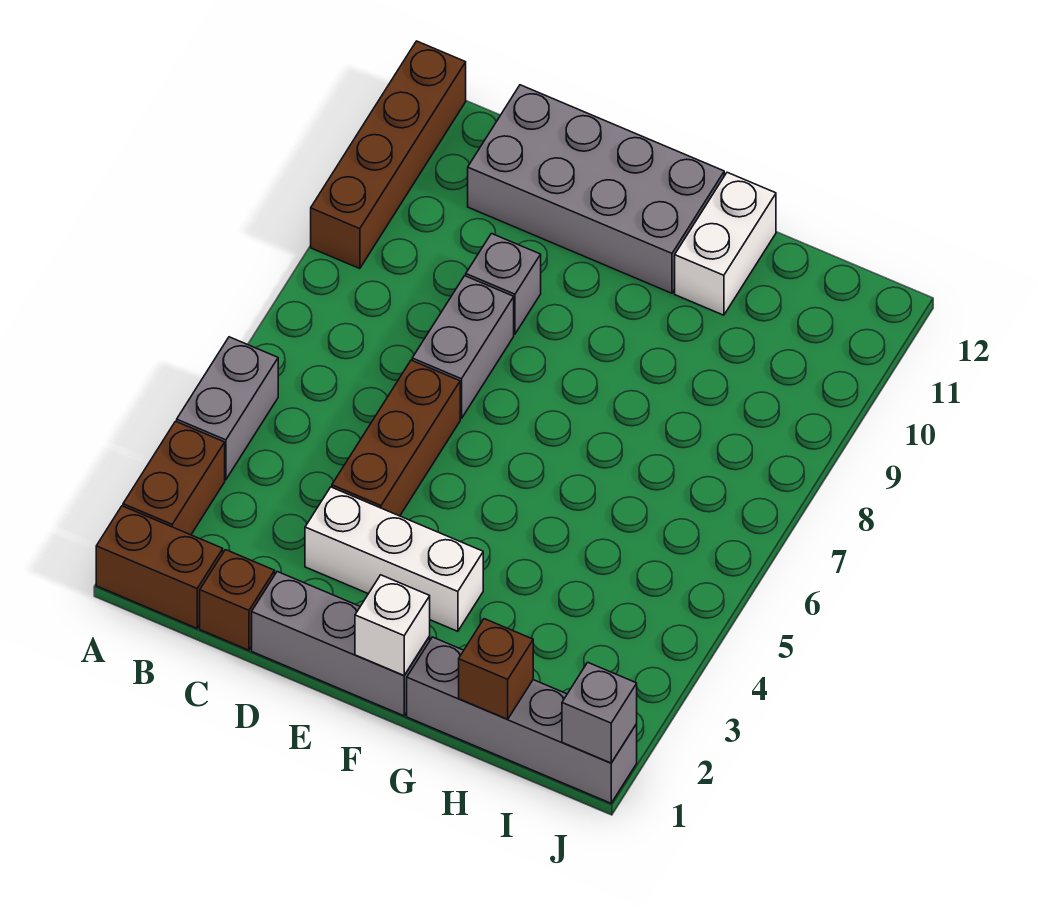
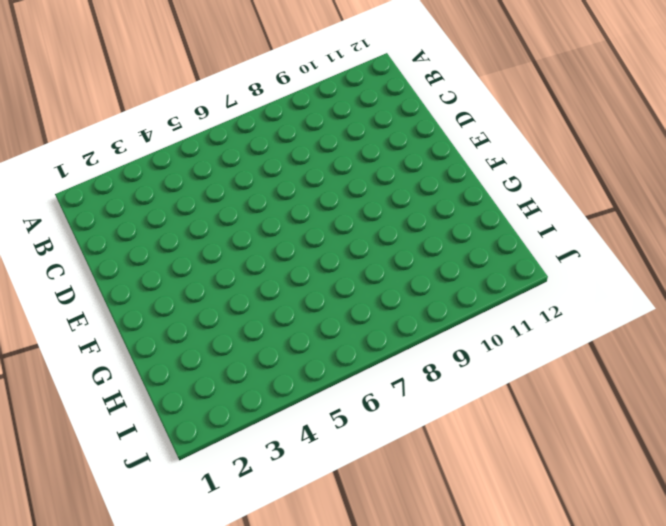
none -> brown brick A1:B1 level 1
none -> brown brick A2:A3 level 1
none -> grey brick A4:A5 level 1

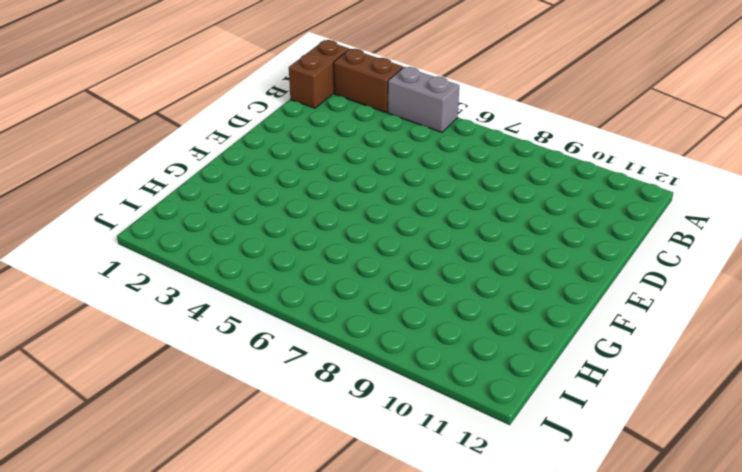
none -> brown brick A9:A12 level 1
none -> brown brick C1 level 1
none -> grey brick C11:F12 level 1

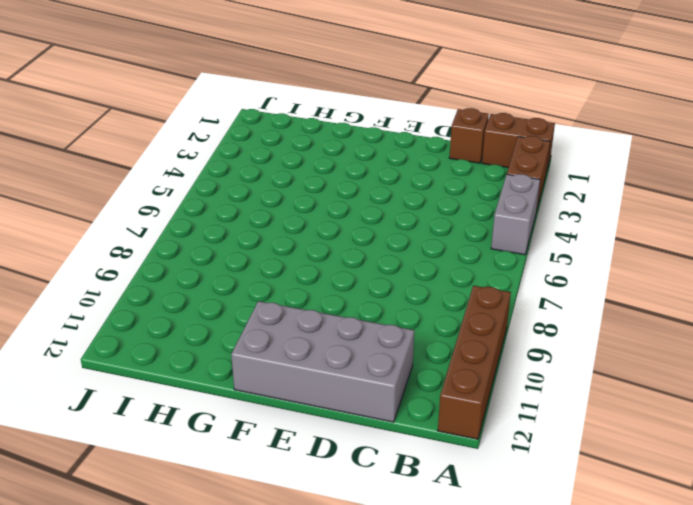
none -> grey brick D1:F1 level 1
none -> white brick D3:F3 level 1
none -> brown brick D4:D6 level 1

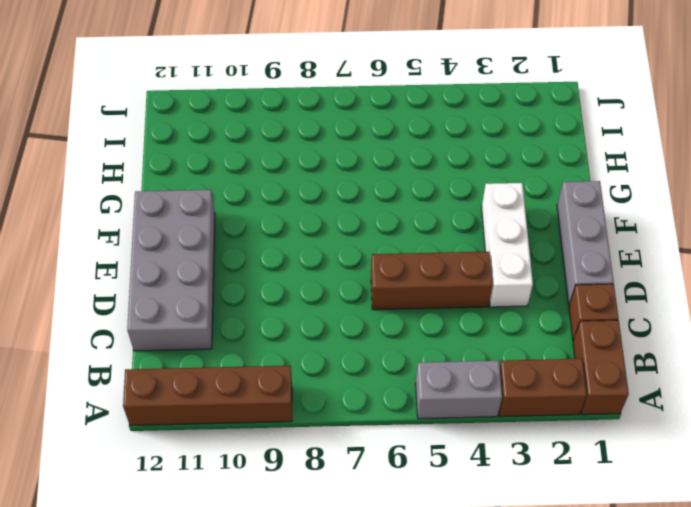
none -> grey brick D7:D8 level 1
none -> grey brick D9 level 1
none -> grey brick G1:J1 level 1

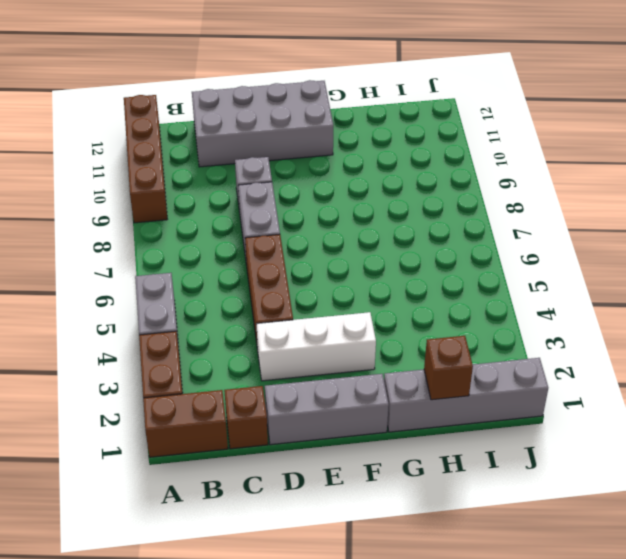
none -> white brick G11:G12 level 1
none -> white brick F1 level 2
none -> grey brick J1 level 2

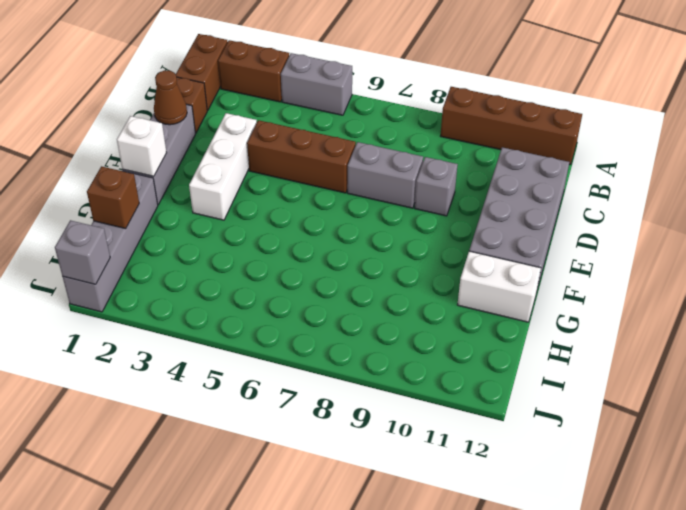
brown cone D1 level 2 -> none

